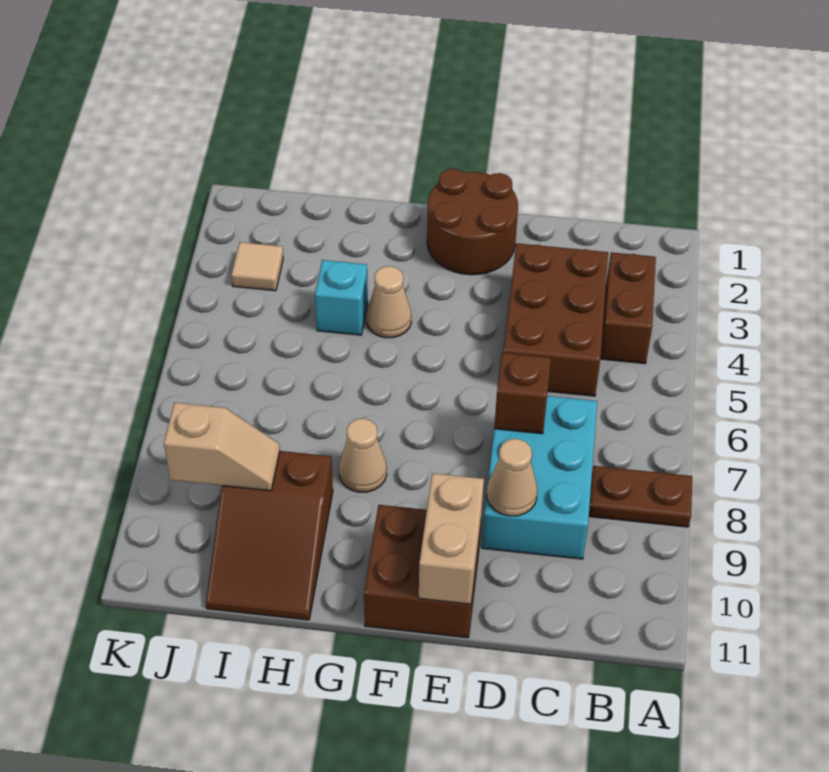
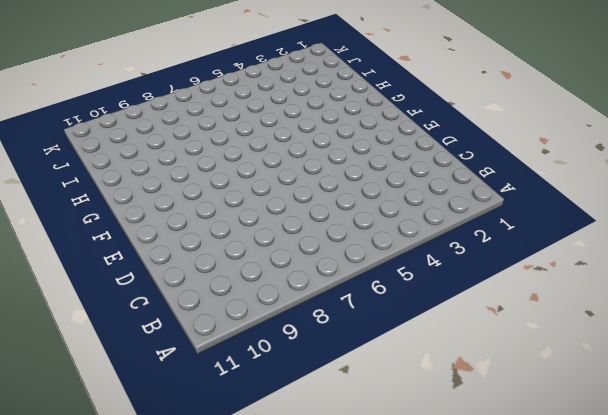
none -> brown plate A8:B8 level 1
none -> brown brick B3:B4 level 1
none -> brown brick C3:D5 level 1

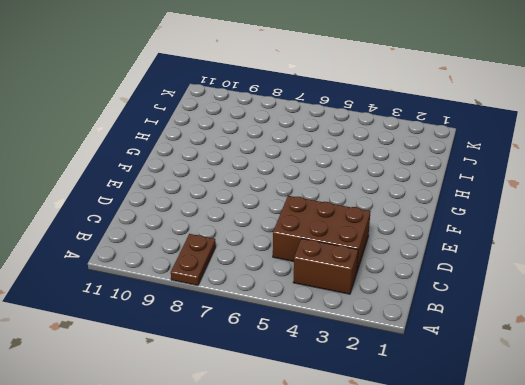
none -> cyan brick C7:D9 level 1
none -> brown round brick E1:F2 level 1
none -> brown brick E10:F11 level 1

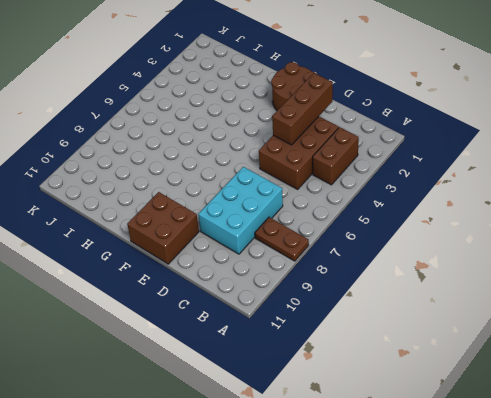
brown brick D2:D4 level 2 -> none
none -> tan cone G4 level 1
none -> tan cone G8 level 1
none -> cyan brick H4 level 1

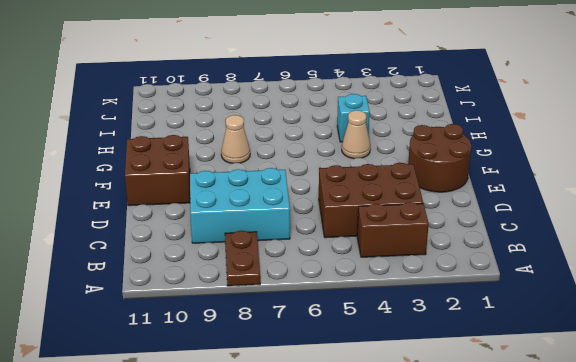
none -> brown slope H9:I11 level 1 top 9
none -> tan tile J3 level 1
none -> brown brick D7 level 2

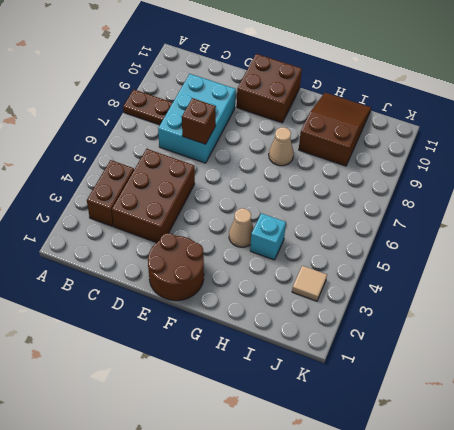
none -> tan cone D9 level 2
none -> tan brick E10:E11 level 2
none -> tan slope I9:J9 level 2 top J

